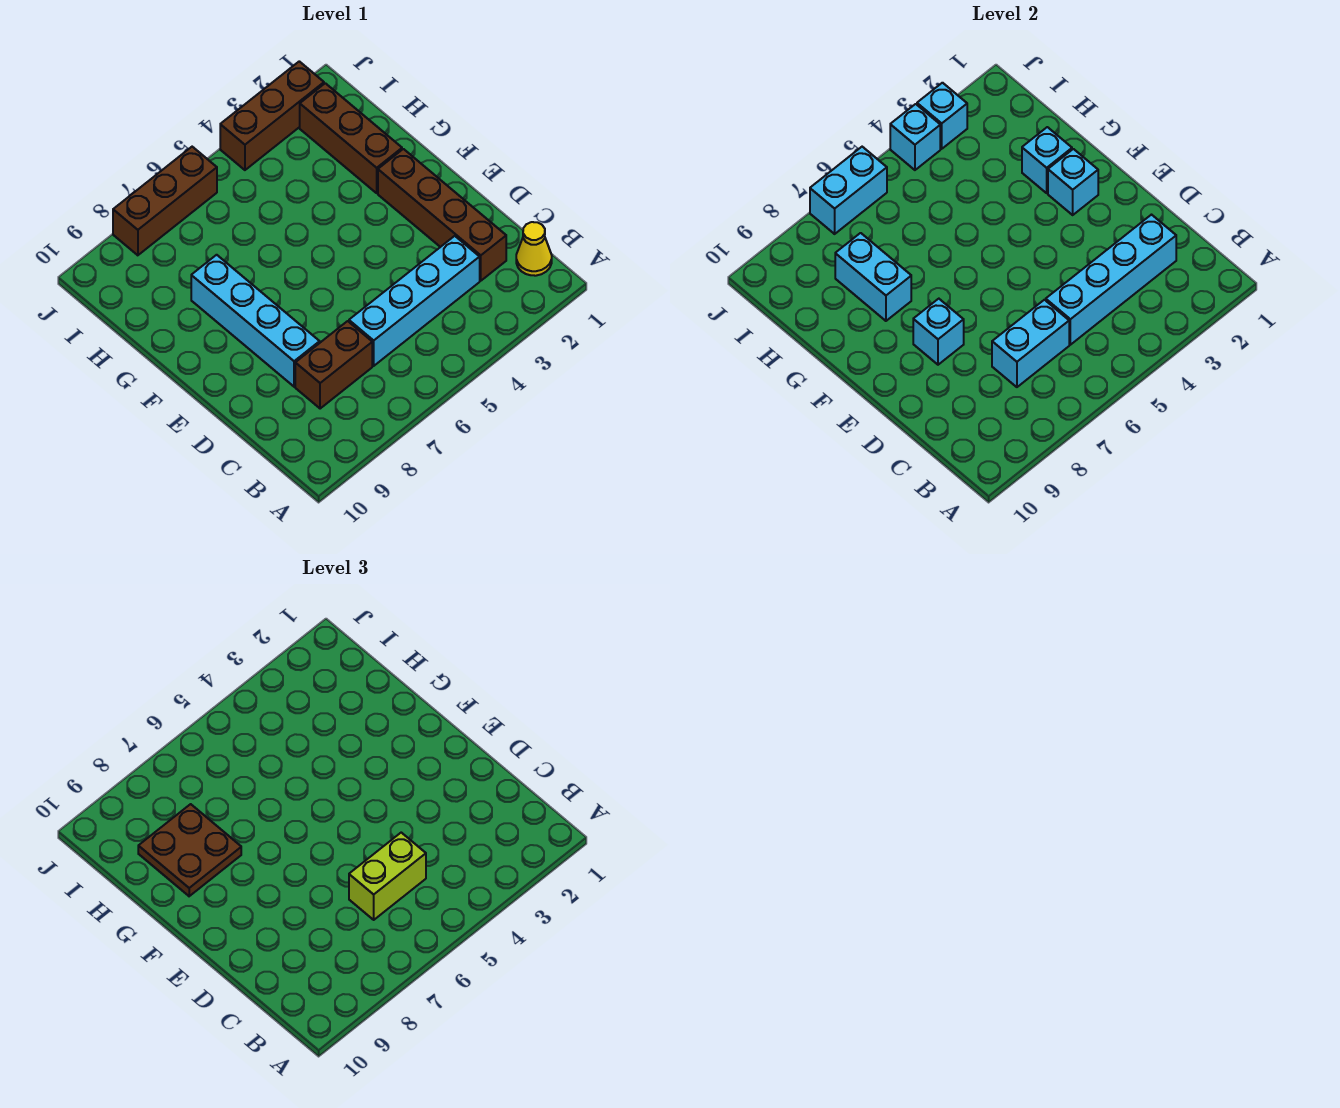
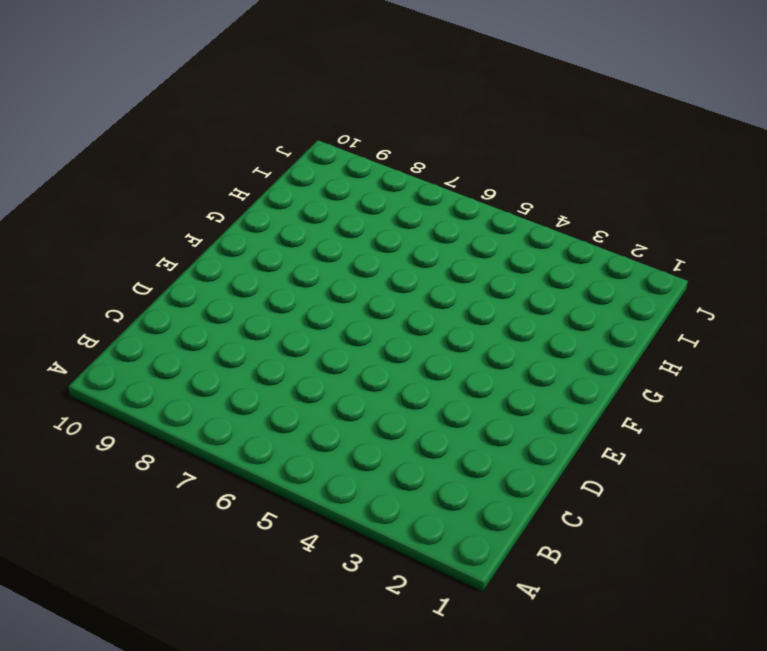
none -> yellow cone B1 level 1
none -> brown brick C2:F2 level 1
none -> cyan brick C3:C6 level 1

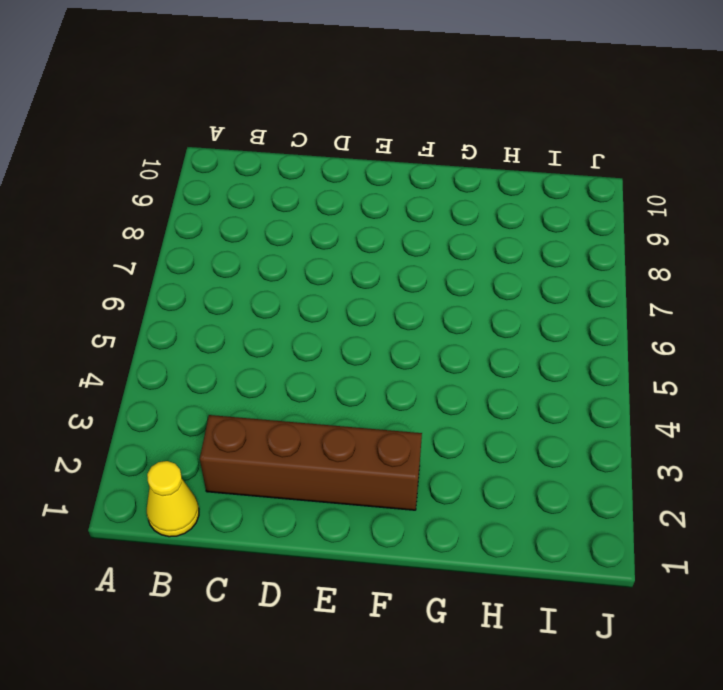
none -> cyan brick C3:C6 level 1
none -> brown brick C7:C8 level 1
none -> cyan brick D8:G8 level 1

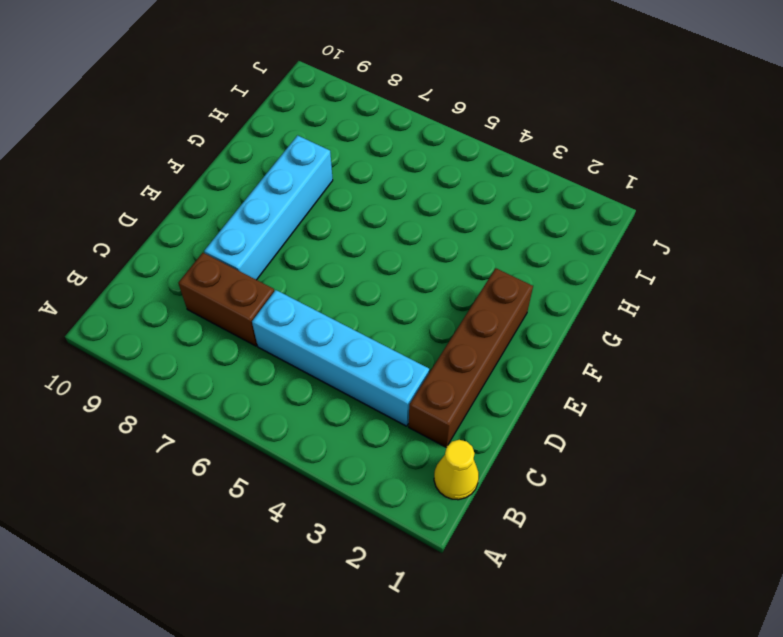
none -> brown brick G2:I2 level 1
none -> brown brick J2:J4 level 1
none -> brown brick J6:J8 level 1

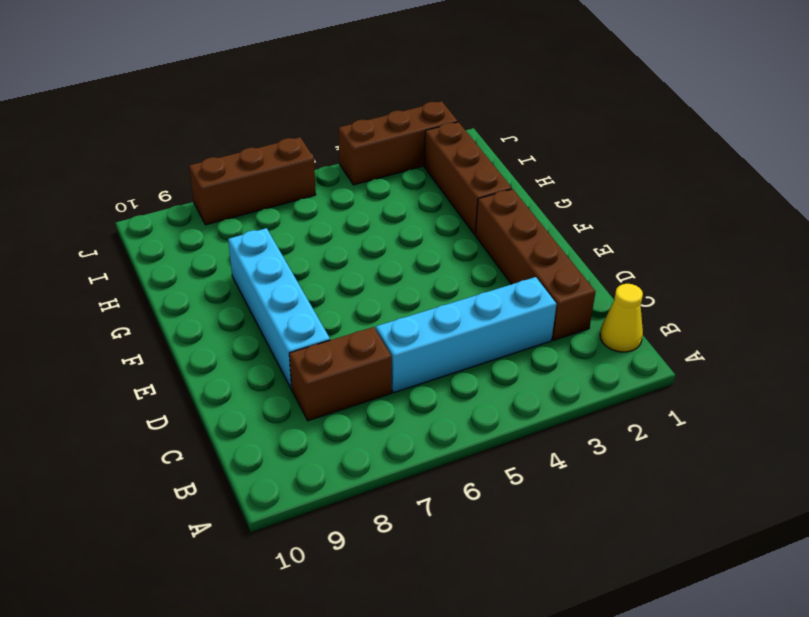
none -> cyan brick C2:C5 level 2
none -> cyan brick C6:C7 level 2
none -> cyan brick E8 level 2

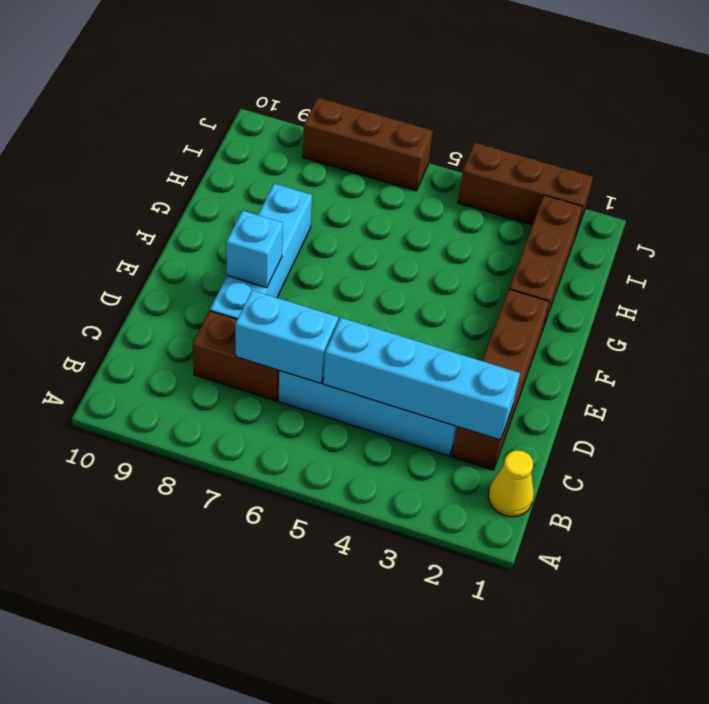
none -> cyan brick F2 level 2
none -> cyan brick G2 level 2
none -> cyan brick G8:H8 level 2

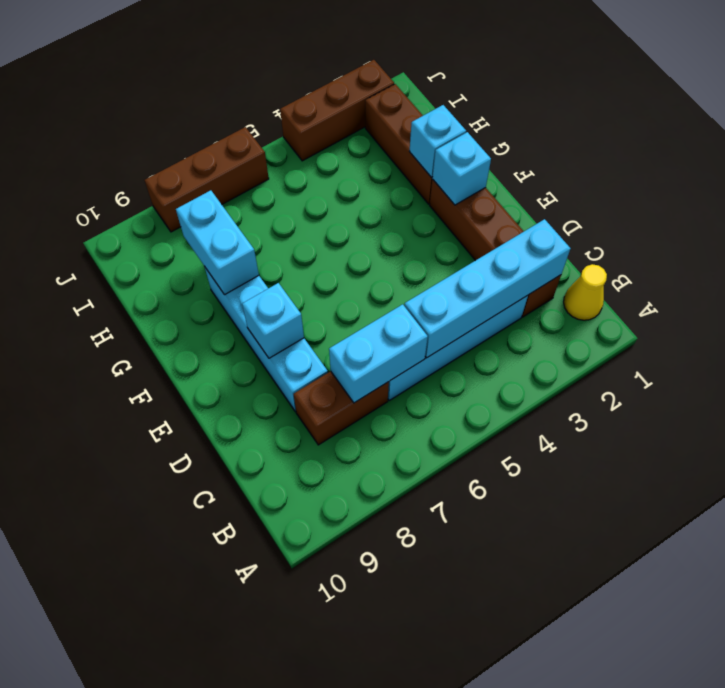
none -> cyan brick J3 level 2
none -> cyan brick J4 level 2
none -> cyan brick J6:J7 level 2

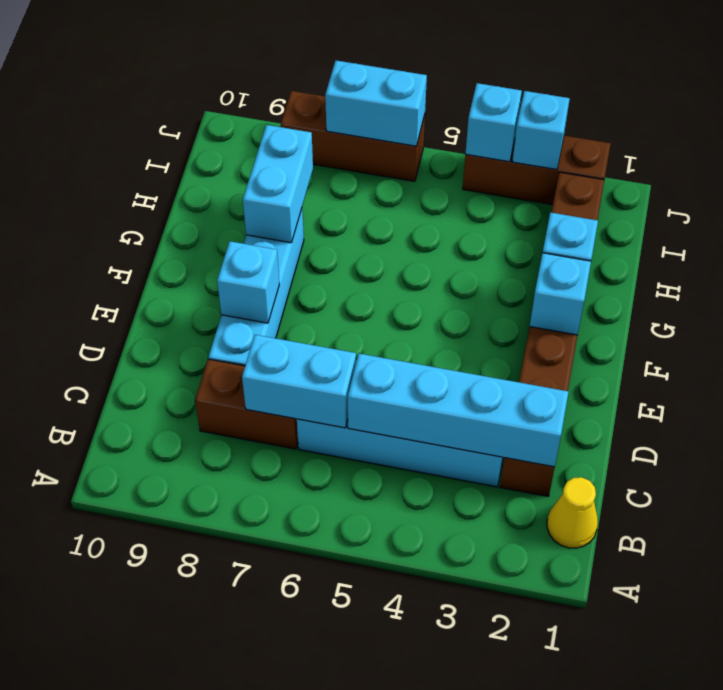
none -> lime brick C5:C6 level 3
none -> brown plate G8:H9 level 3

